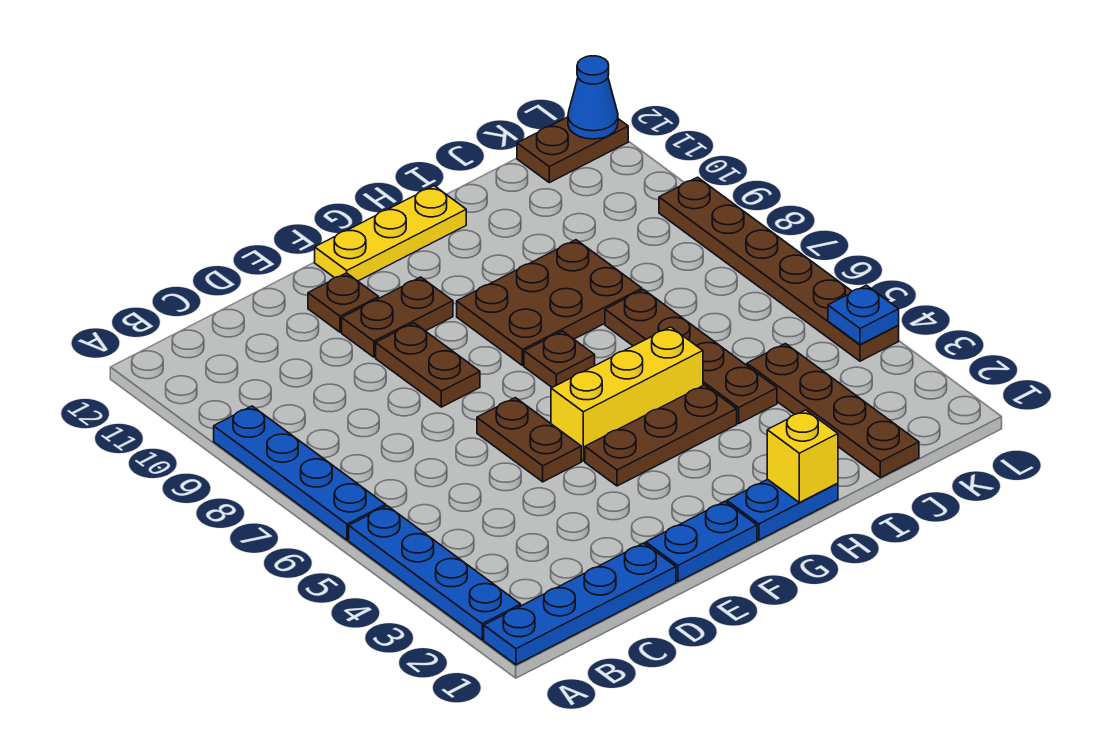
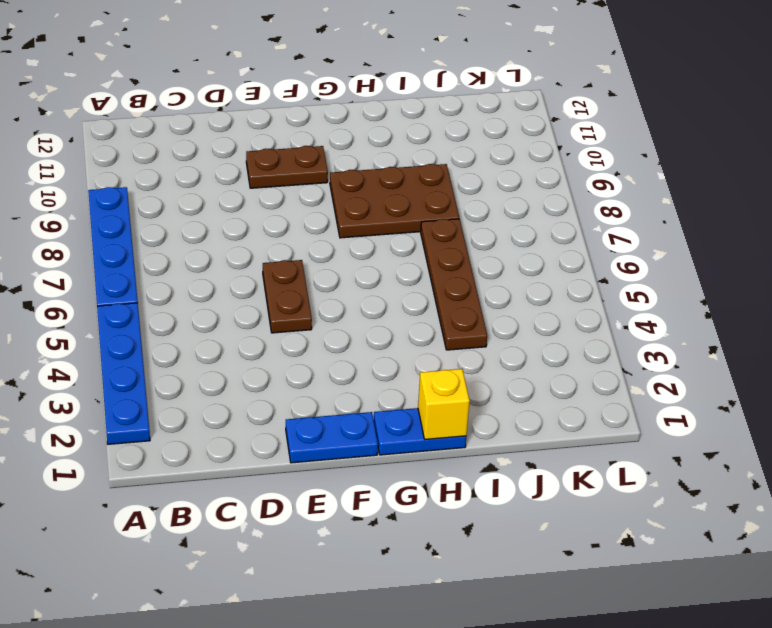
none -> blue plate A1:D1 level 1
none -> brown plate E8:E9 level 1
none -> brown plate E11 level 1

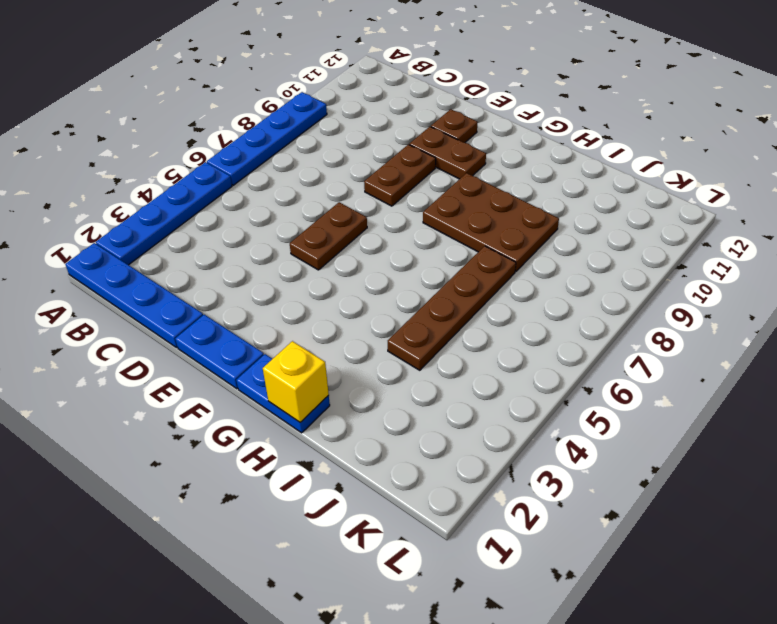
none -> brown plate F4:H4 level 1
none -> yellow brick F5:H5 level 1
none -> yellow plate F12:H12 level 1

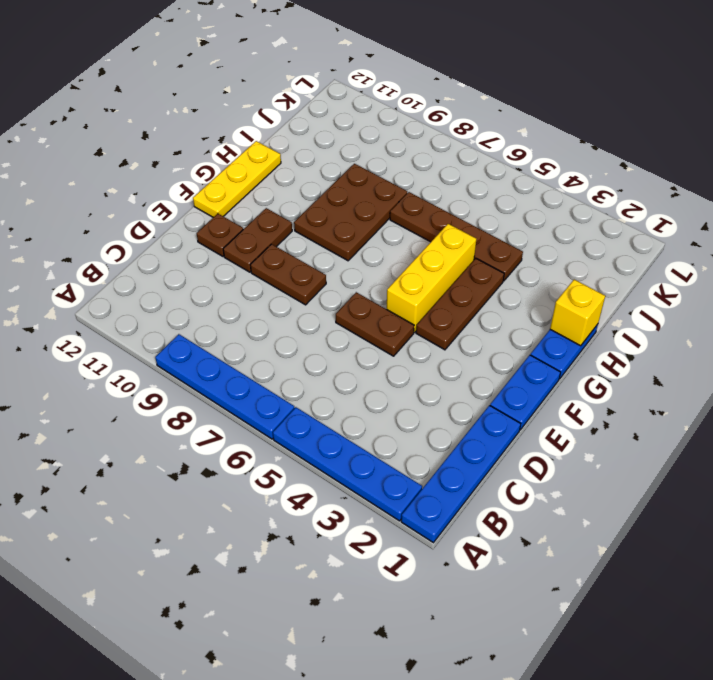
none -> brown plate G7 level 1
none -> brown plate J1:J4 level 1
none -> brown plate K12:L12 level 1

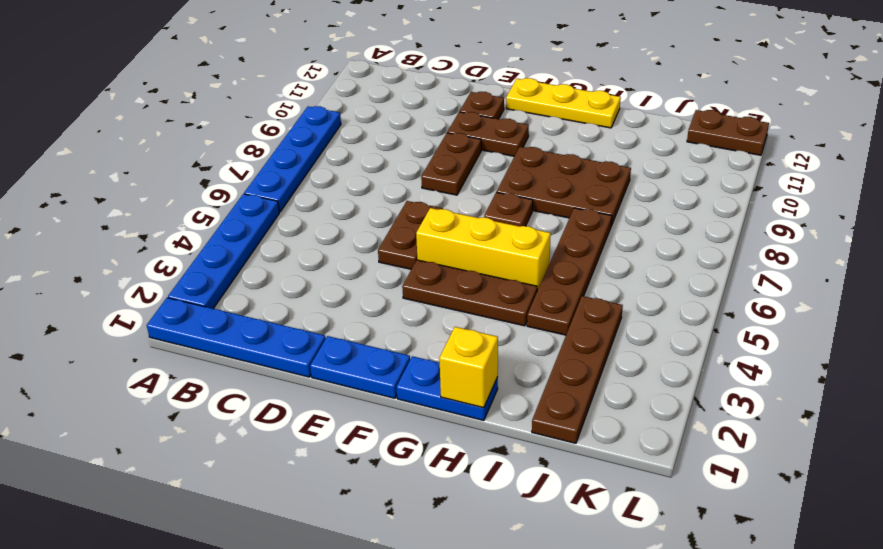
none -> brown plate L4:L9 level 1
none -> blue plate L4 level 2
none -> blue cone L12 level 2

